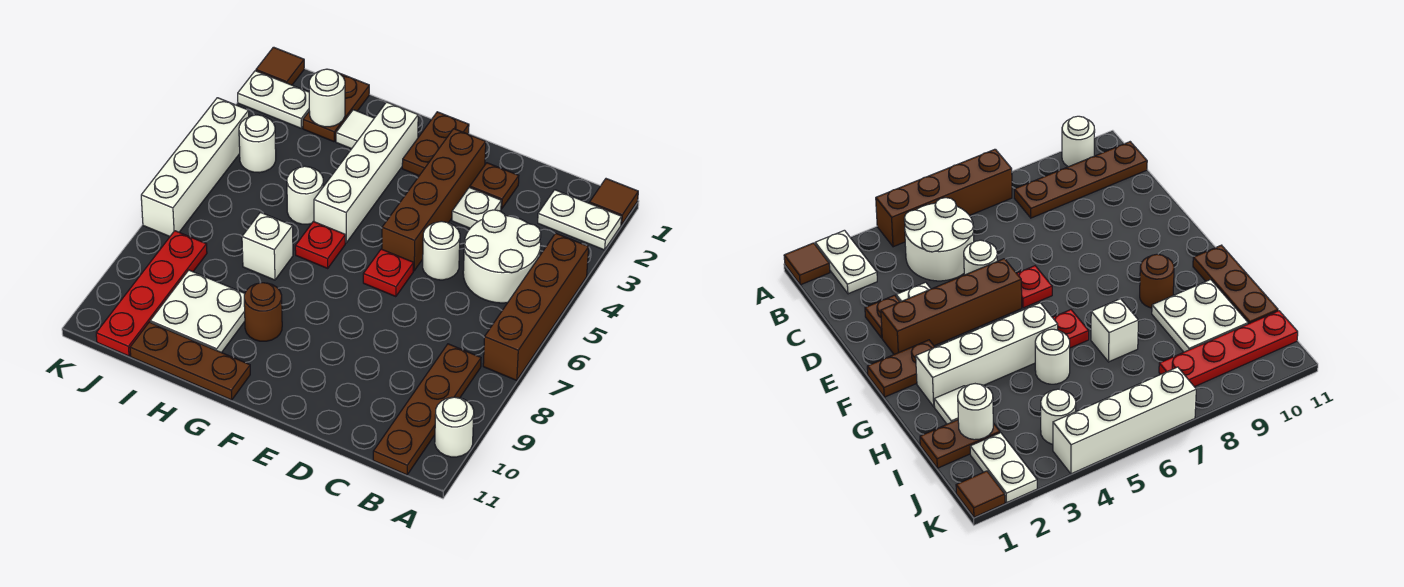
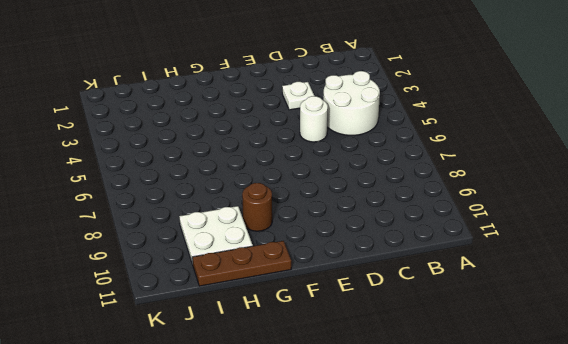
none -> brown tile A1 level 1
none -> white plate A2:B2 level 1
none -> brown brick A4:A7 level 1

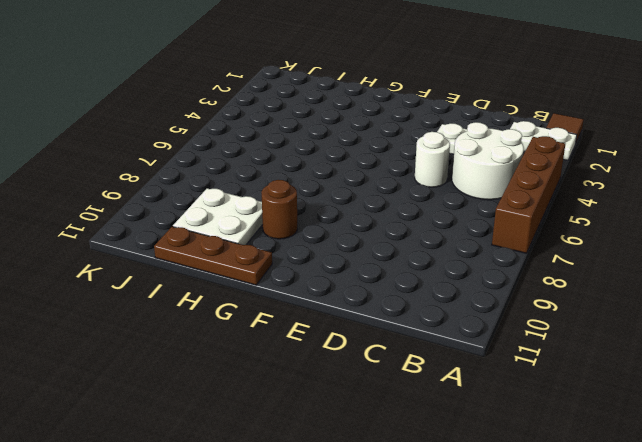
none -> white round brick A10 level 1
none -> brown plate B8:B11 level 1
none -> brown plate D2 level 1

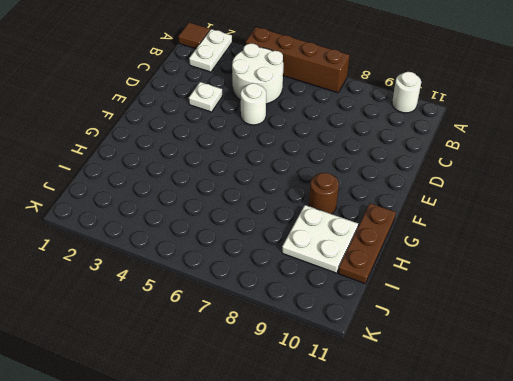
none -> brown plate B8:B11 level 1
none -> brown plate D2 level 1
none -> brown brick E2:E5 level 1

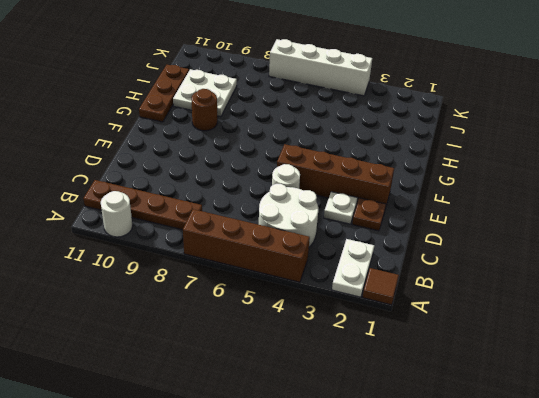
none -> red plate E6 level 1
none -> brown plate F1:F2 level 1
none -> white brick G2:G5 level 1

